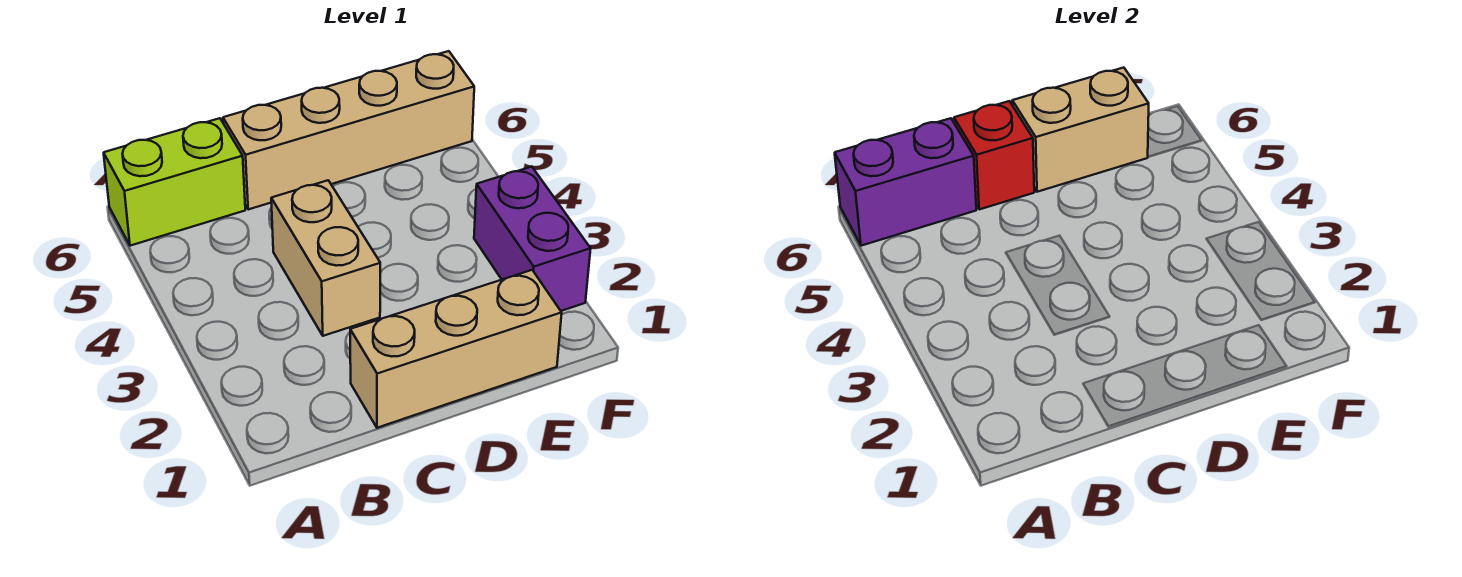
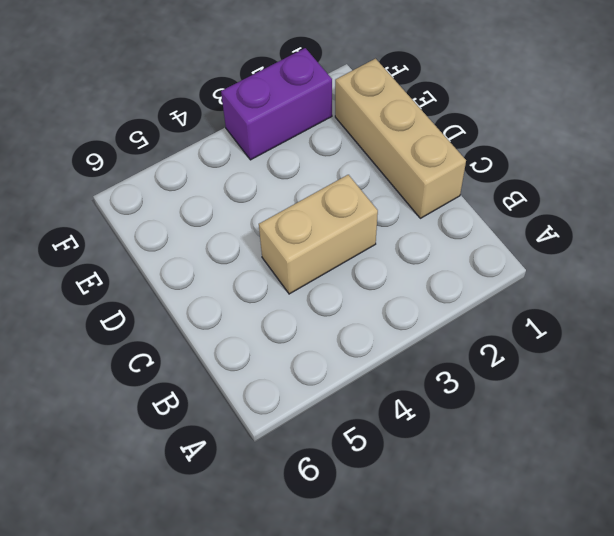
none -> lime brick A6:B6 level 1
none -> tan brick C6:F6 level 1

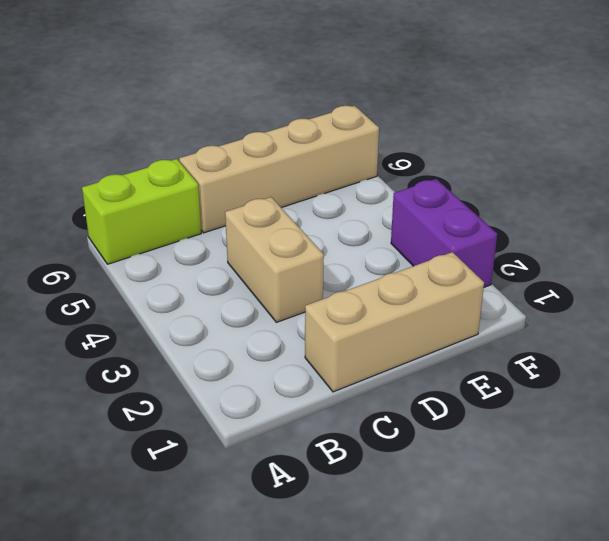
none -> purple brick A6:B6 level 2
none -> red brick C6 level 2

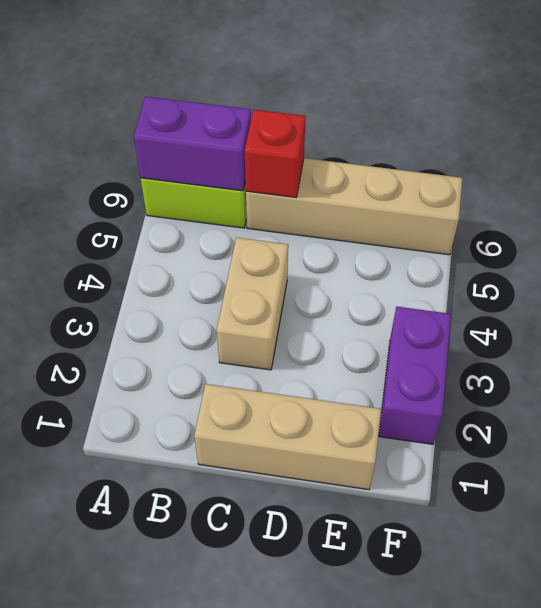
none -> tan brick D6:E6 level 2

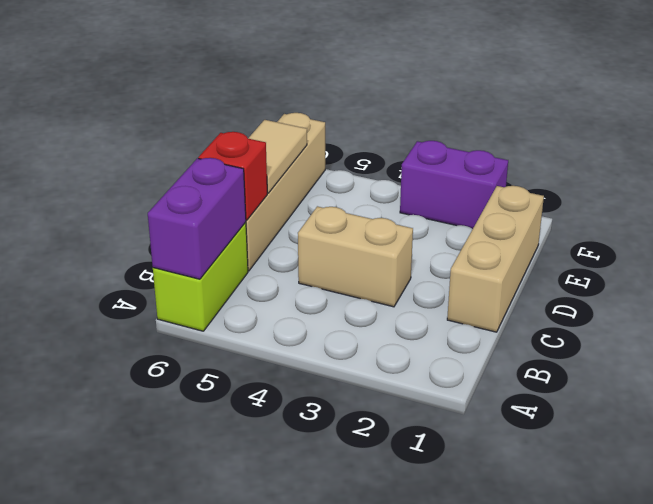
tan tile D6:E6 level 2 -> tan brick D6:E6 level 2

